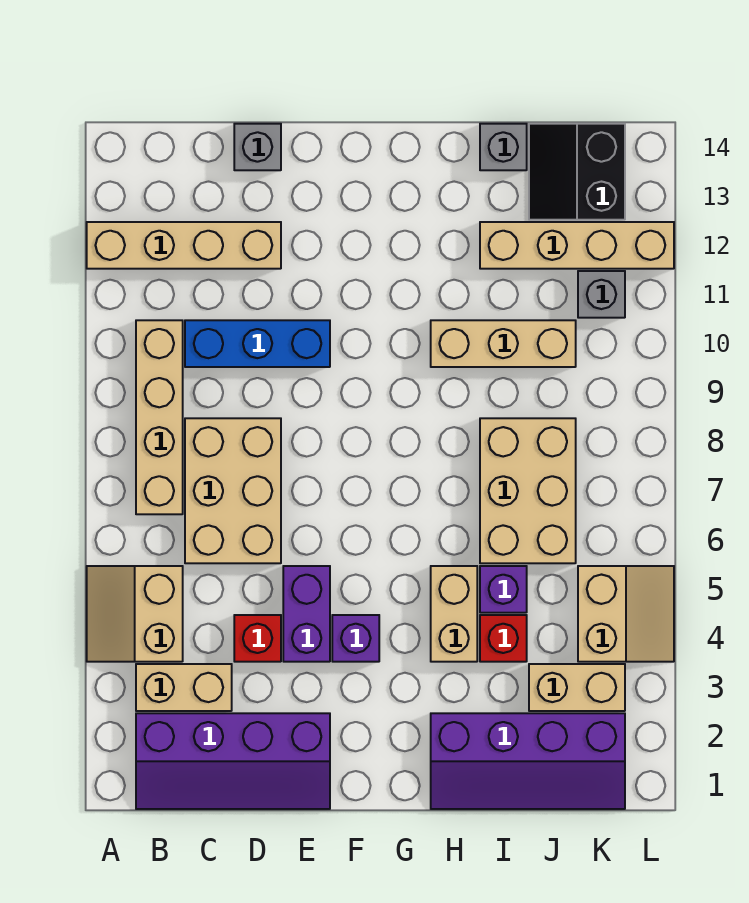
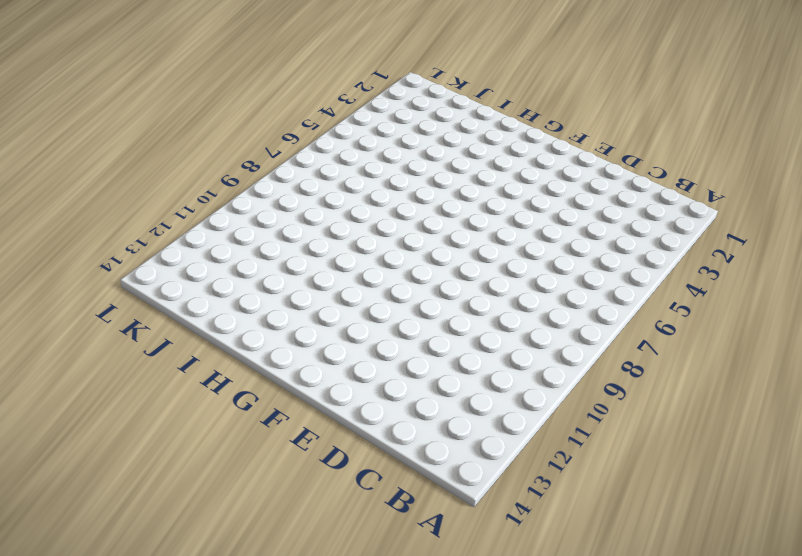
none -> tan slope A4:B5 level 1 top B
none -> tan brick A12:D12 level 1
none -> purple slope B1:E2 level 1 top 2

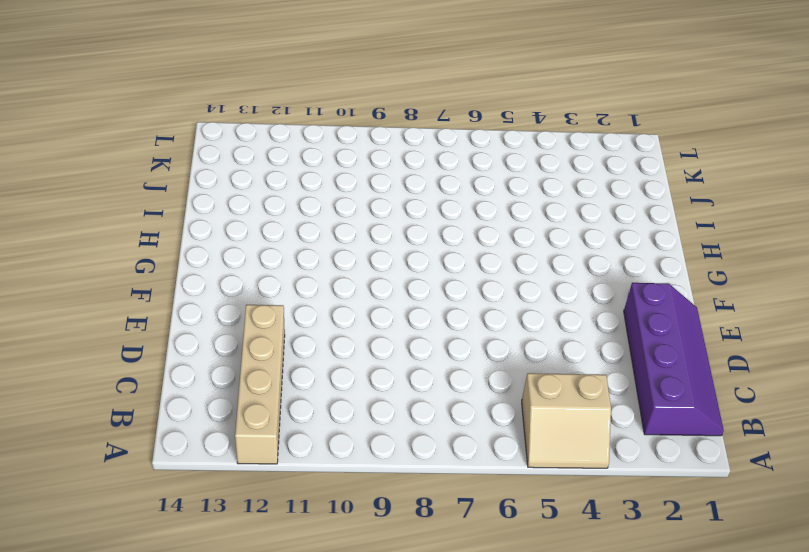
none -> tan brick B3:C3 level 1
none -> tan brick B7:B10 level 1
none -> tan brick C6:D8 level 1

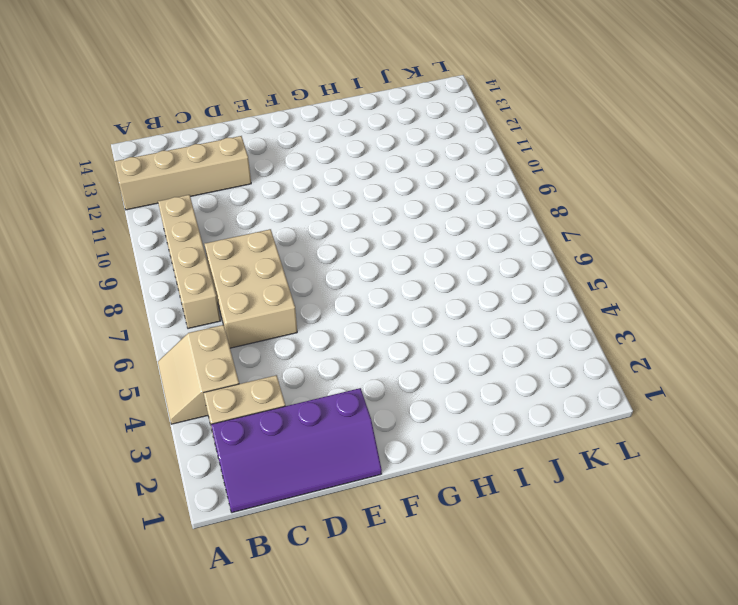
none -> blue brick C10:E10 level 1
none -> red brick D4 level 1
none -> grey brick D14 level 1

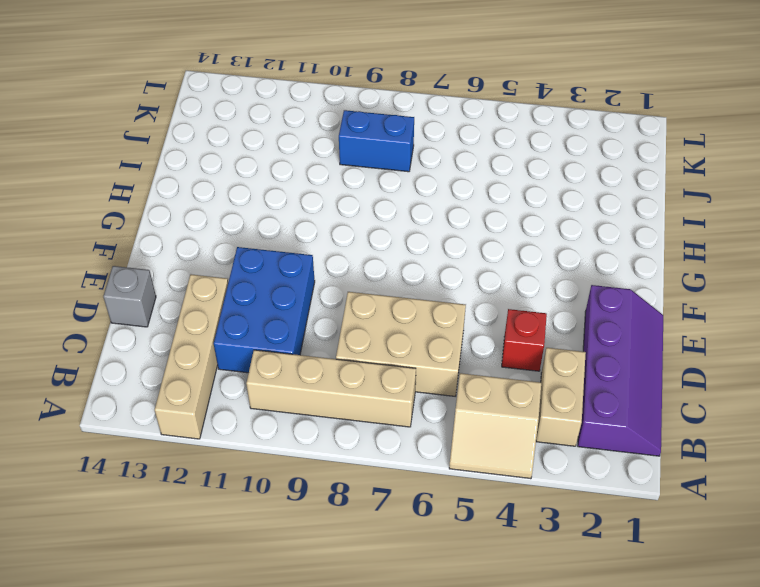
blue brick C10:E11 level 1 -> blue brick C10:E10 level 1
blue brick J8:J9 level 1 -> tan brick I6:J8 level 1
none -> purple brick E4:E5 level 1
none -> purple brick F4 level 1
none -> purple slope H1:K2 level 1 top 2

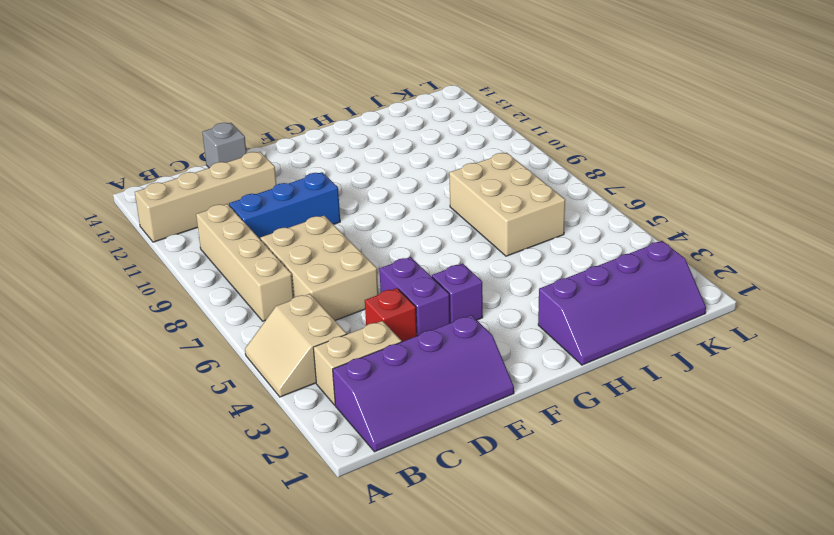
none -> tan brick H4:H5 level 1
none -> tan brick H10:J10 level 1
none -> red brick I4 level 1

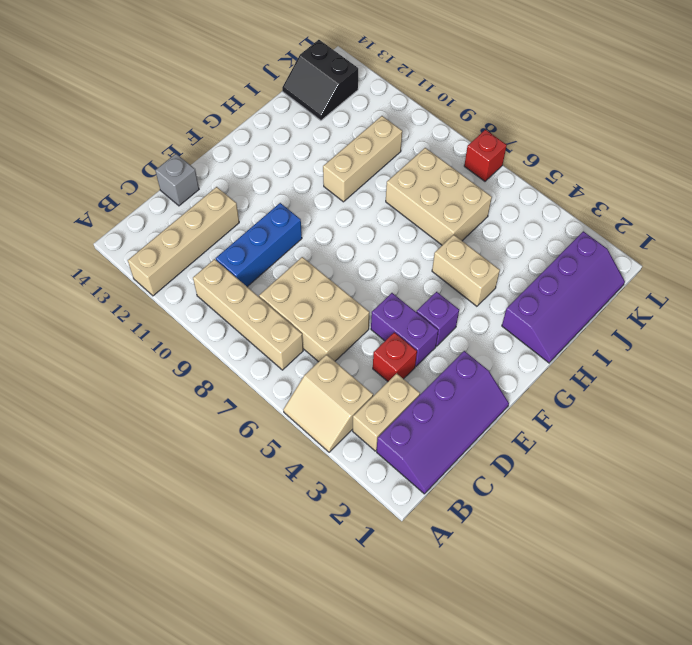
red brick L7 level 1 -> red brick I4 level 1
none -> purple brick I5 level 1
none -> tan brick I12:L12 level 1
none -> grey brick I14 level 1

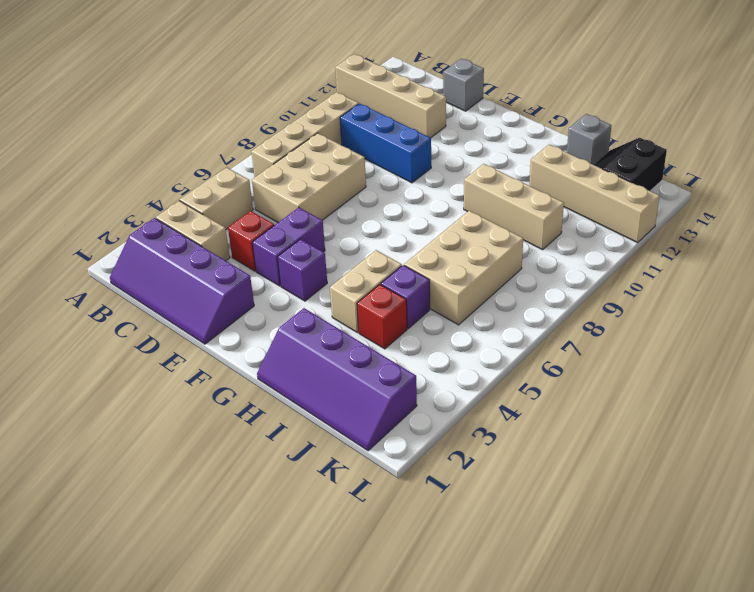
none -> tan brick J3:K3 level 1
none -> tan slope K4:L5 level 1 top K
none -> grey brick K11 level 1

